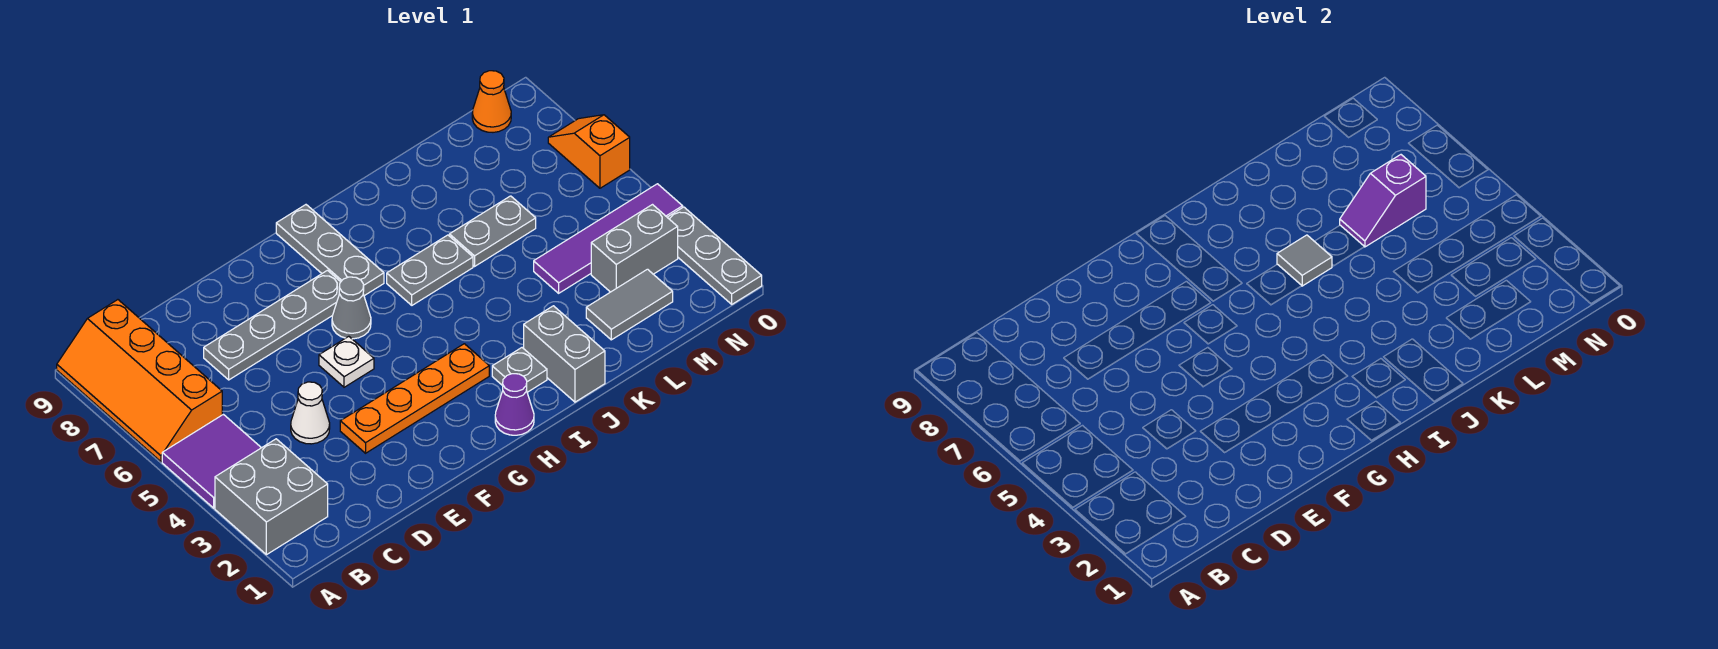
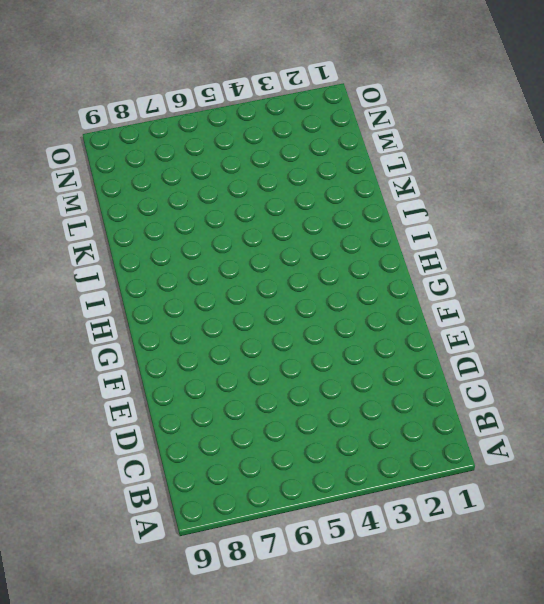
none -> grey brick A2:B3 level 1
none -> purple tile A4:B5 level 1
none -> orange slope A6:B9 level 1 top B

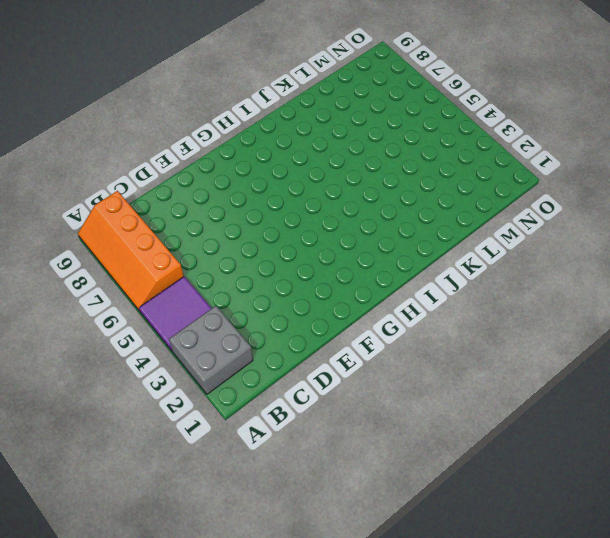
none -> white cone D4 level 1
none -> grey plate D7:G7 level 1
none -> orange plate E3:H3 level 1

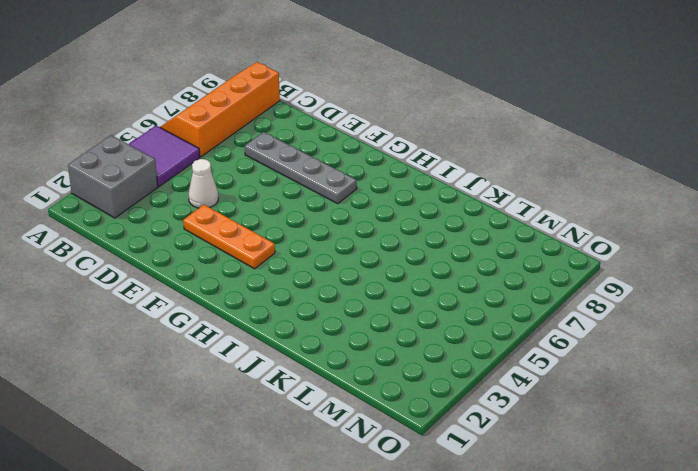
orange plate E3:G3 level 1 -> orange plate E3:H3 level 1
none -> white plate F5 level 1
none -> grey cone G6 level 1
none -> purple cone H1 level 1

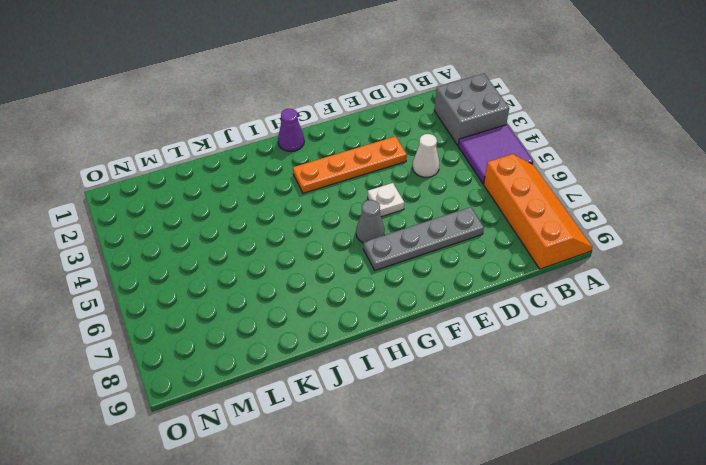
none -> grey plate H7:H9 level 1
none -> grey plate I2 level 1
none -> grey plate I6:J6 level 1

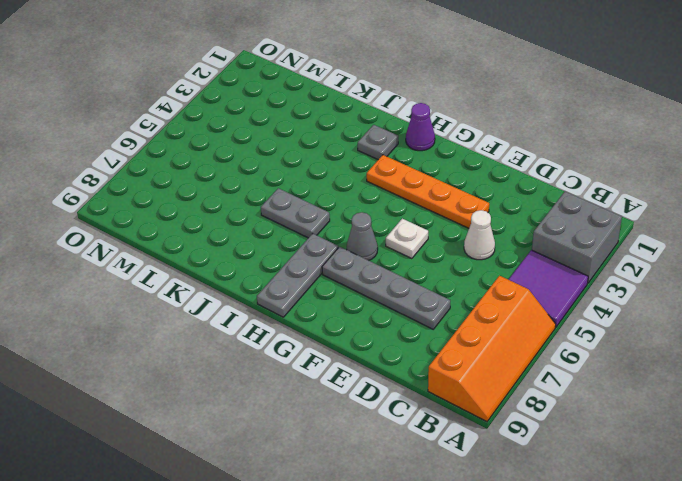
none -> grey brick J1:J2 level 1
none -> grey plate K6:L6 level 1
none -> grey tile L2:M2 level 1

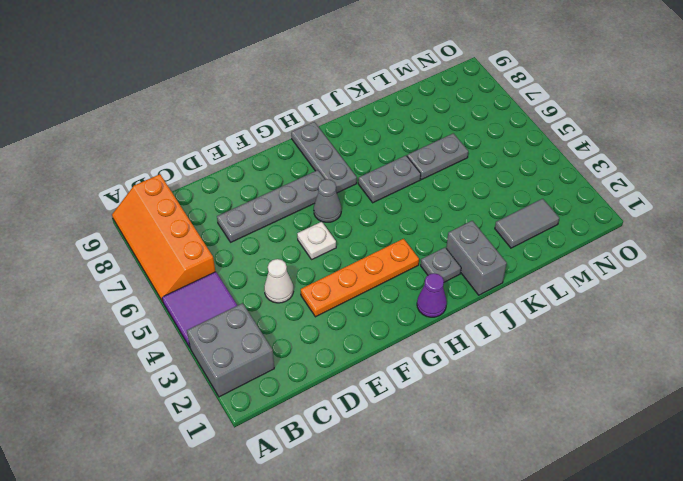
none -> purple tile L4:O4 level 1
none -> grey brick M3:N3 level 1
none -> orange cone N9 level 1

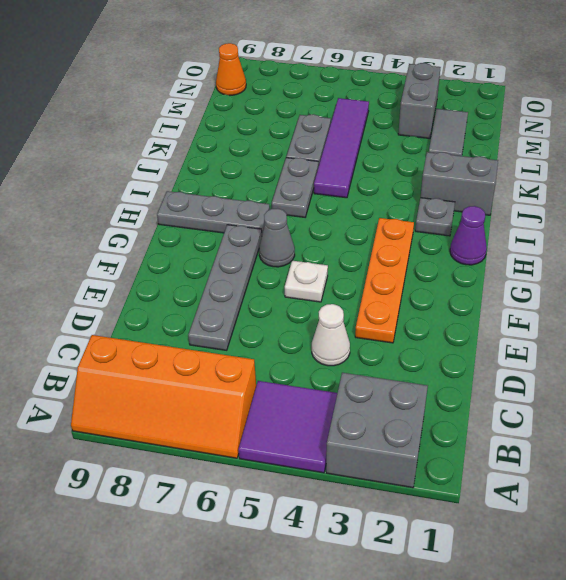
purple tile J5:M5 level 1 -> purple tile L4:O4 level 1
none -> grey plate O1:O3 level 1
none -> orange slope O6:O7 level 1 top 6
none -> grey tile J6 level 2

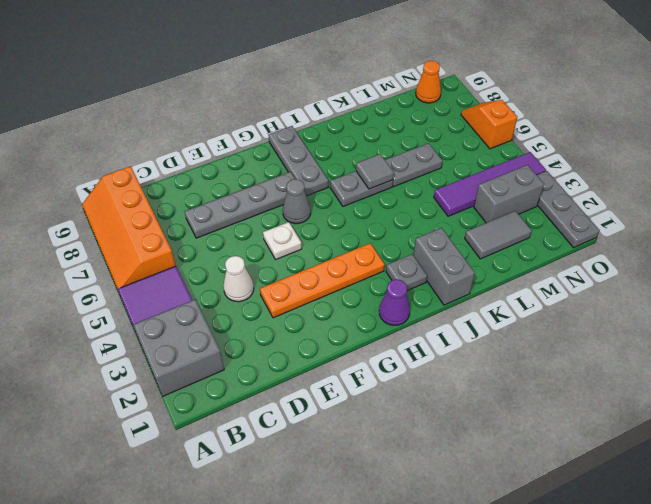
none -> purple slope L6:M6 level 2 top M

